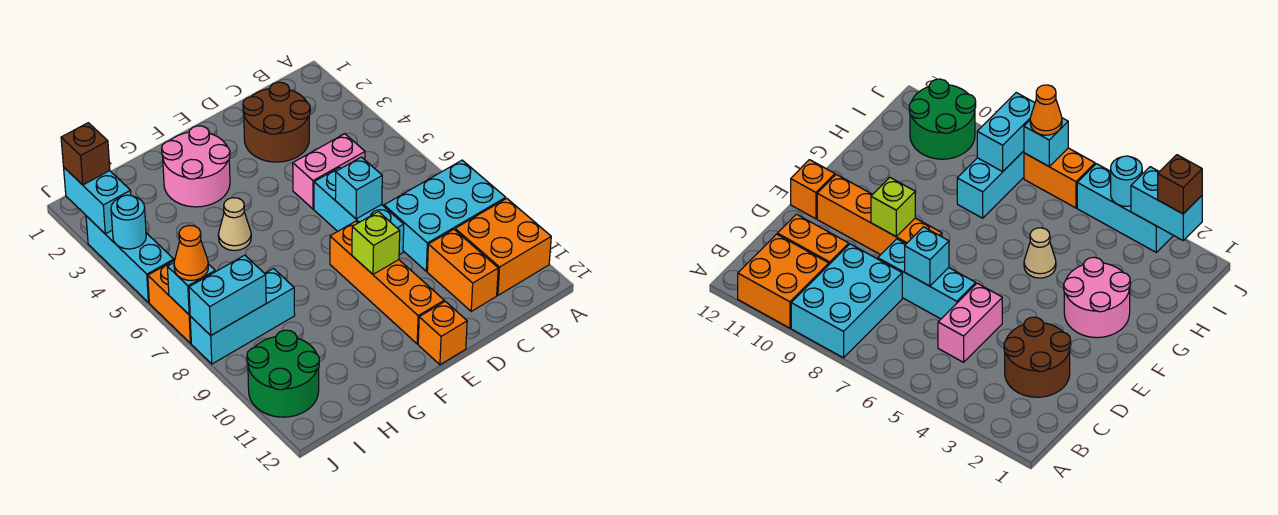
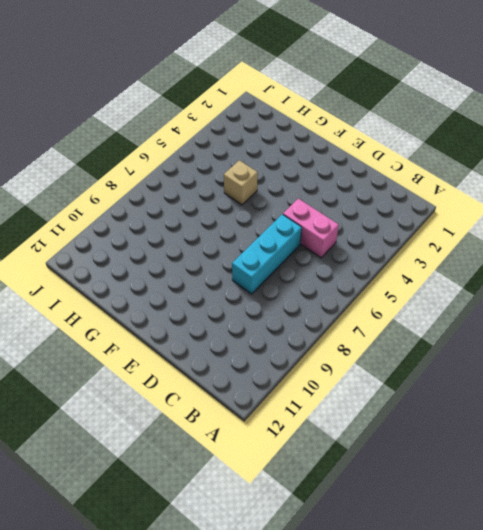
tan brick G5 level 1 -> tan cone G5 level 1
none -> cyan brick A8:C9 level 1
none -> orange brick A10:B11 level 1
none -> brown round brick C2:D3 level 1

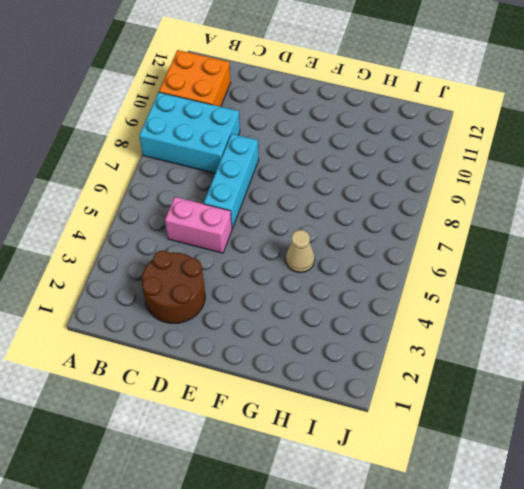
none -> orange brick C10:C11 level 1
none -> orange brick E8:E11 level 1
none -> orange brick E12 level 1

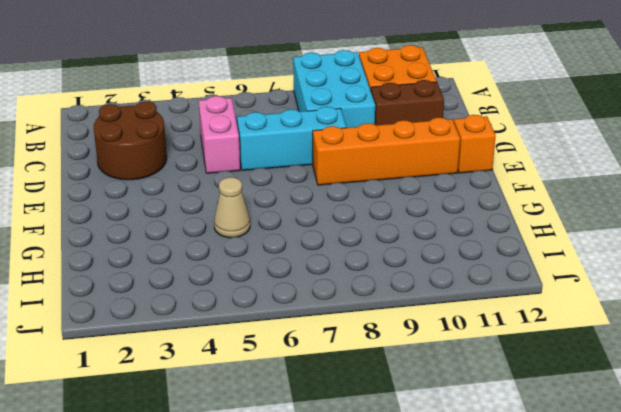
brown brick C10:C11 level 1 -> orange brick C10:C11 level 1
none -> pink round brick F2:G3 level 1
none -> cyan brick H8:J8 level 1
none -> green round brick I10:J11 level 1

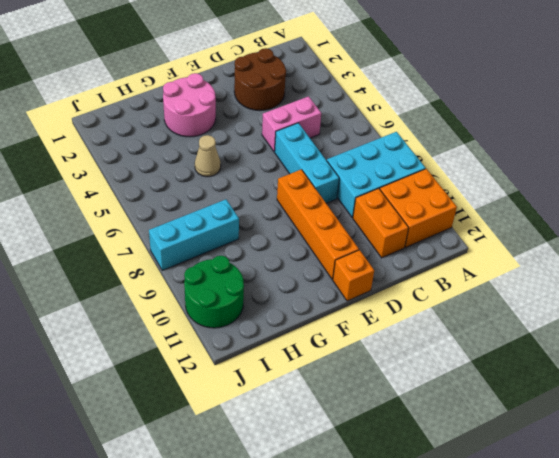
none -> cyan brick J3:J5 level 1
none -> orange brick J6:J7 level 1
none -> cyan brick D7 level 2

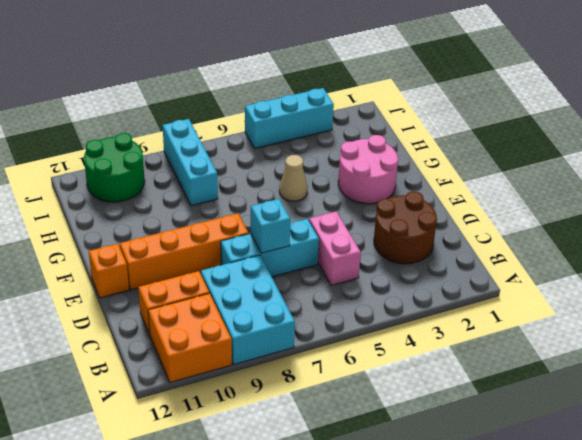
none -> orange brick J6:J7 level 1
none -> lime brick E9 level 2
none -> cyan brick I8:J8 level 2

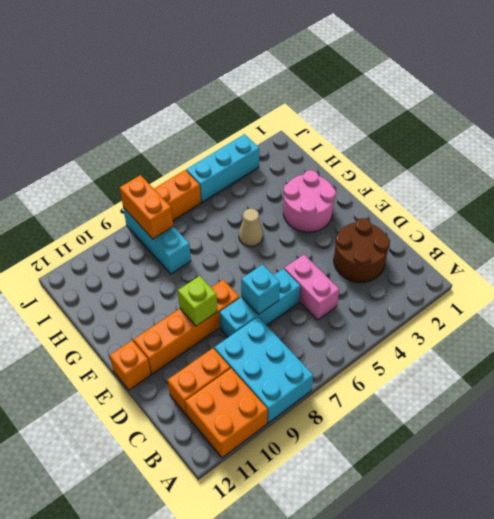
orange brick I8:J8 level 2 -> cyan brick I8:J8 level 2
none -> green round brick I10:J11 level 1
none -> cyan brick J2:J3 level 2
none -> cyan round brick J4 level 2

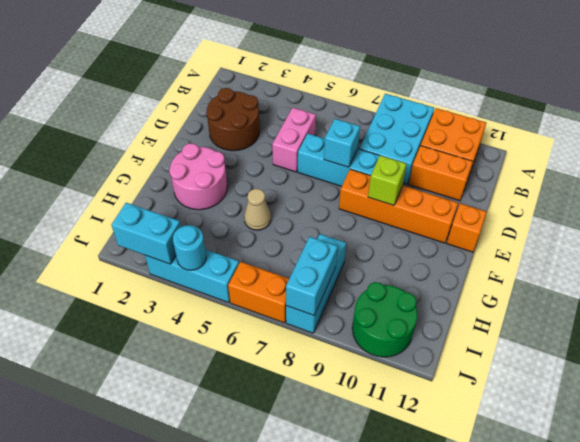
none -> cyan brick J7 level 2
none -> brown brick J2 level 3
none -> orange cone J7 level 3

